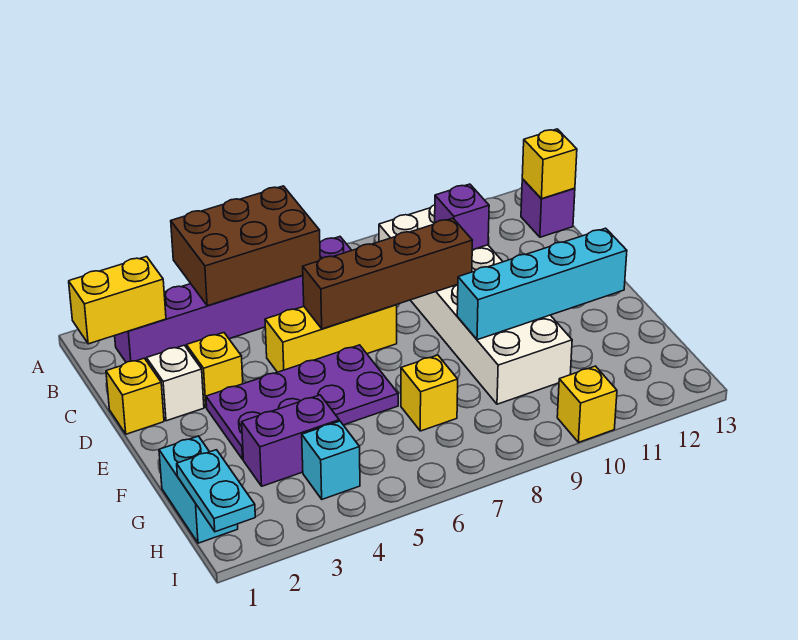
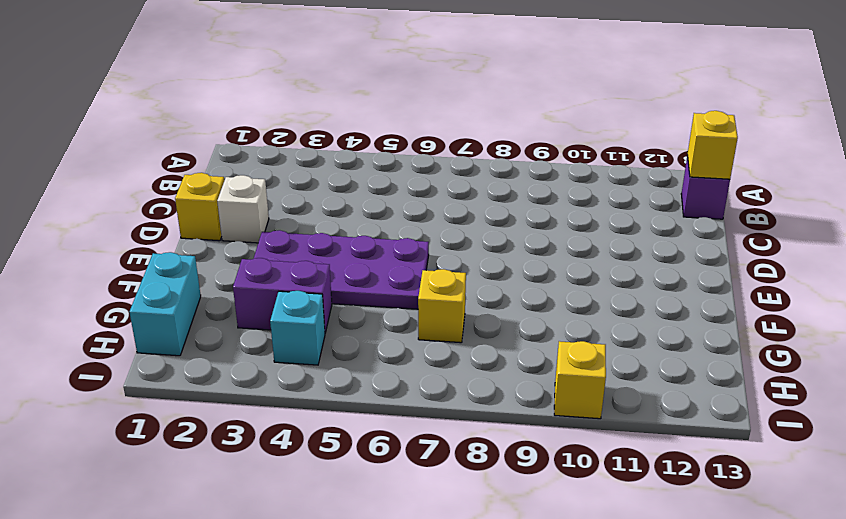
none -> purple brick B2:B7 level 1
none -> white brick B9:G10 level 1
none -> yellow brick D3 level 1

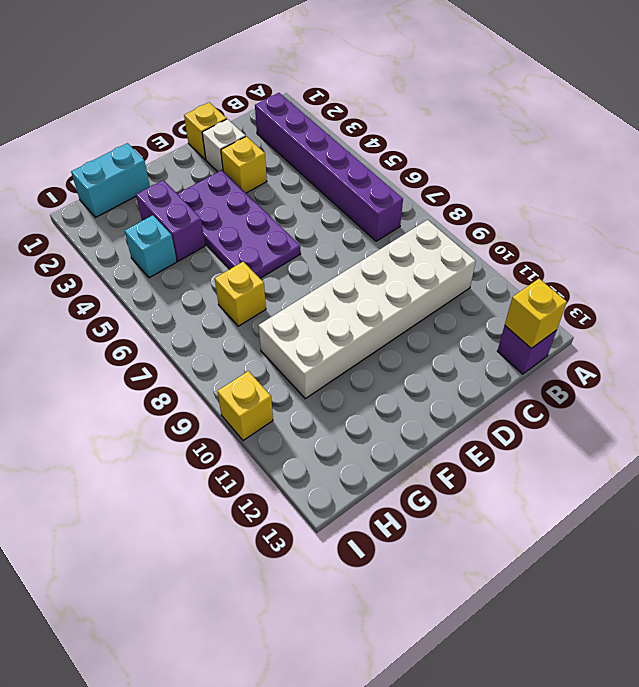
none -> yellow brick D5:D7 level 1
none -> brown brick A4:B6 level 2
none -> yellow brick B1:B2 level 2

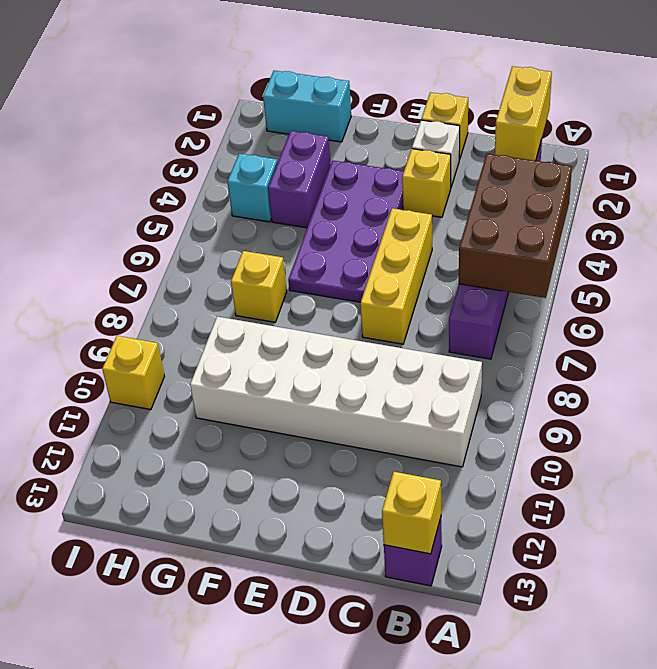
none -> purple brick C10 level 2
none -> brown brick D6:D9 level 2
none -> cyan brick F9:F12 level 2

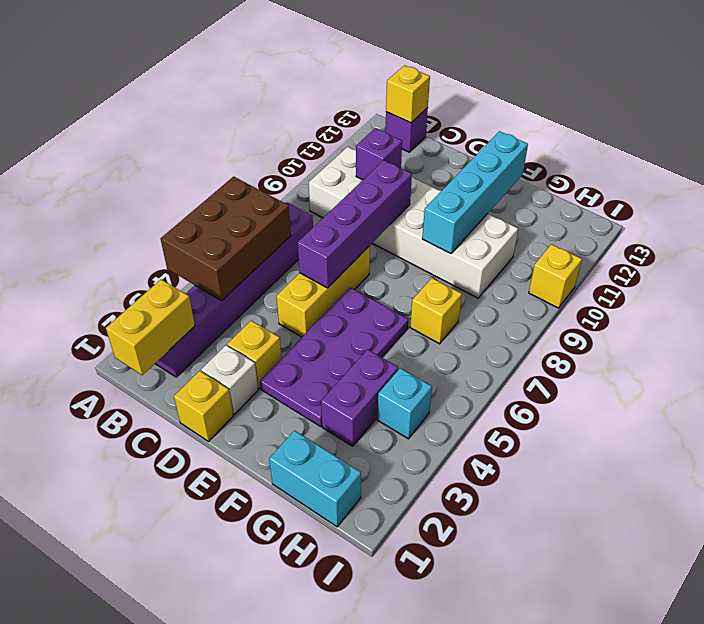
purple brick D6:D9 level 2 -> brown brick D6:D9 level 2
none -> cyan plate H1:I1 level 2

